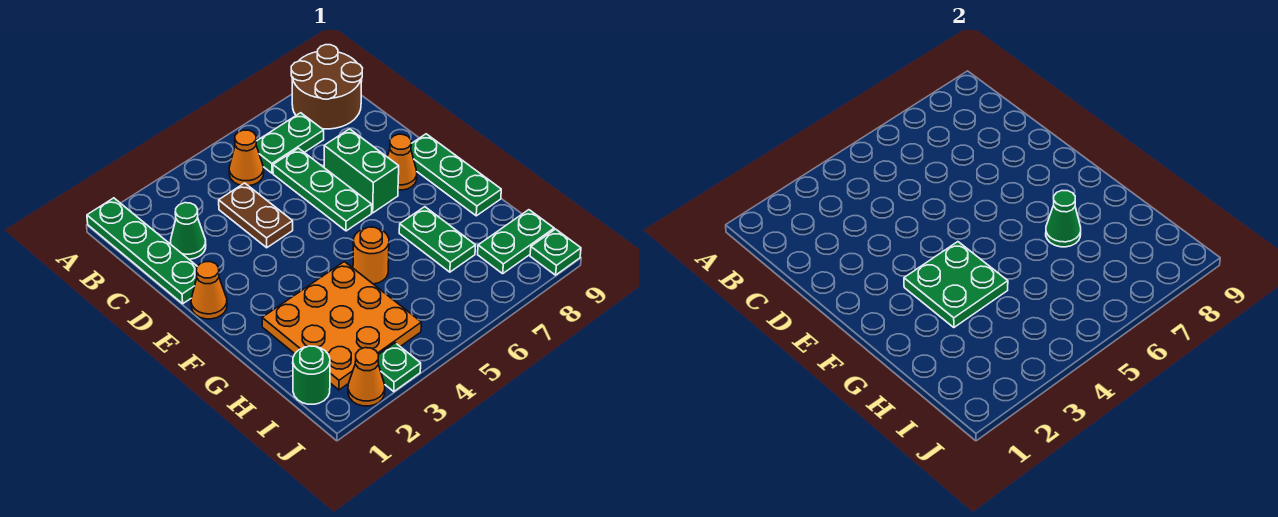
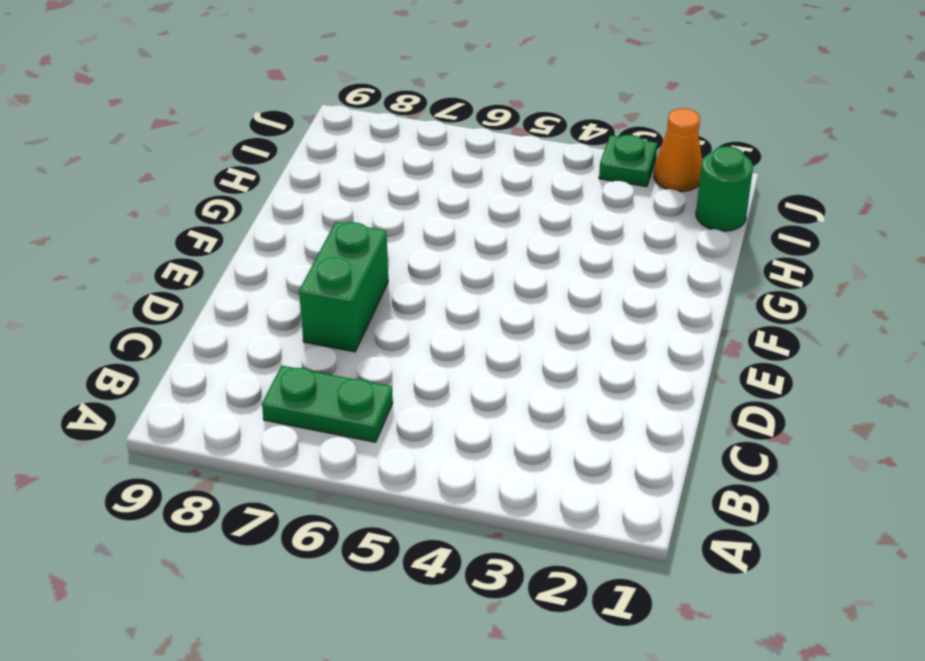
none -> green plate A1:D1 level 1
none -> brown round brick A8:B9 level 1
none -> orange cone B5 level 1

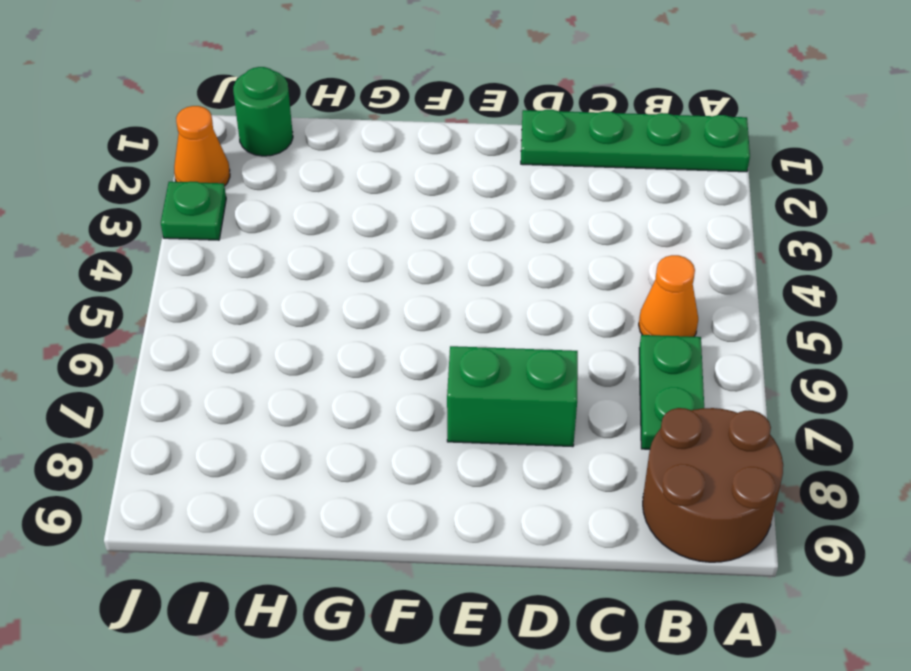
none -> green cone C2 level 1
none -> brown plate C4:D4 level 1
none -> green plate C6:E6 level 1

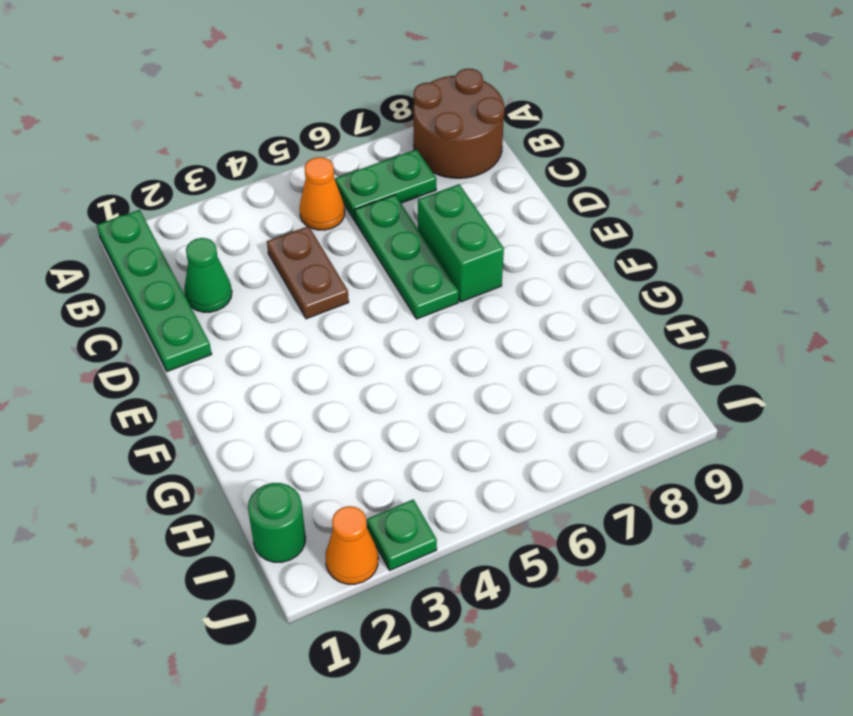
none -> orange cone E1 level 1
none -> orange cone E8 level 1
none -> green plate E9:G9 level 1

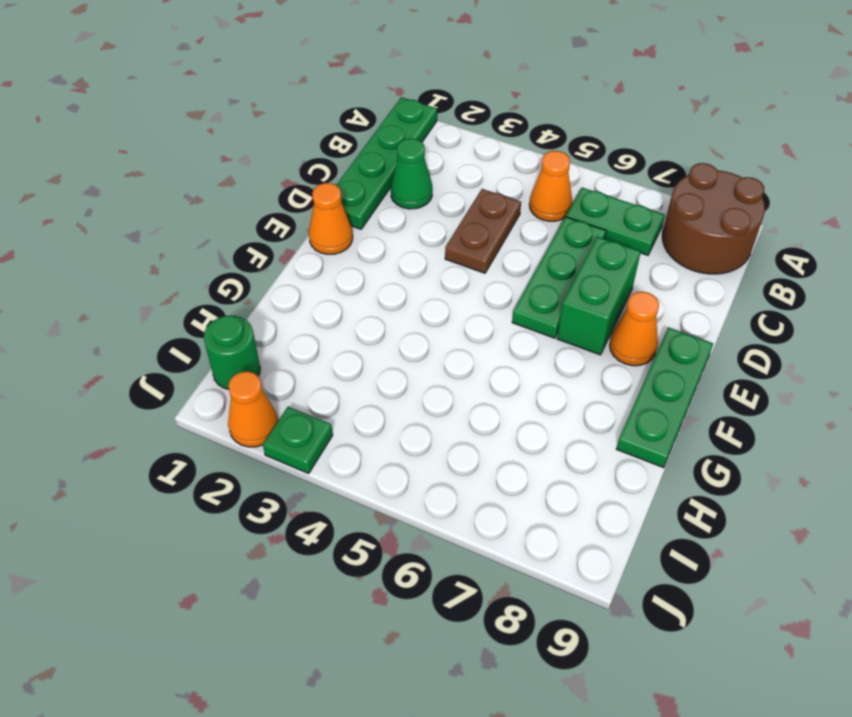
none -> orange plate G2:I4 level 1
none -> orange round brick G5 level 1
none -> green plate G7:H7 level 1

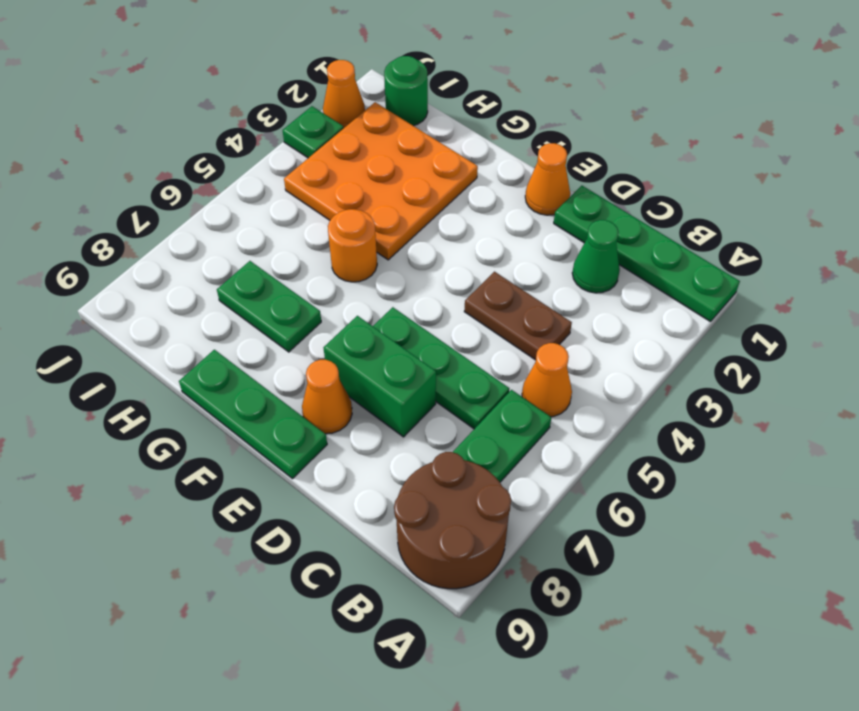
none -> green plate I8:I9 level 1
none -> green plate J9 level 1
none -> green plate F3:G4 level 2

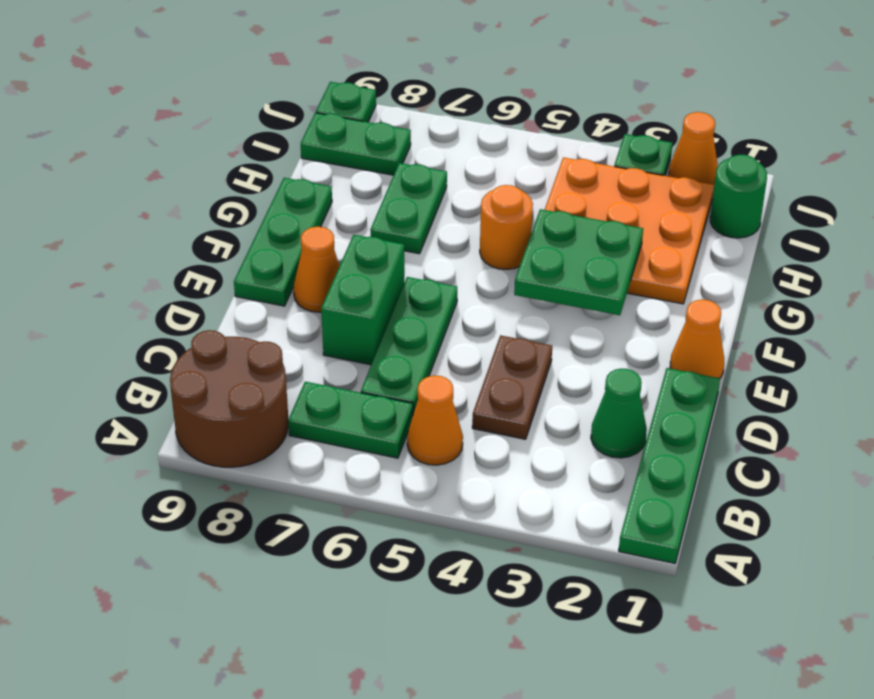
none -> green cone G7 level 2

